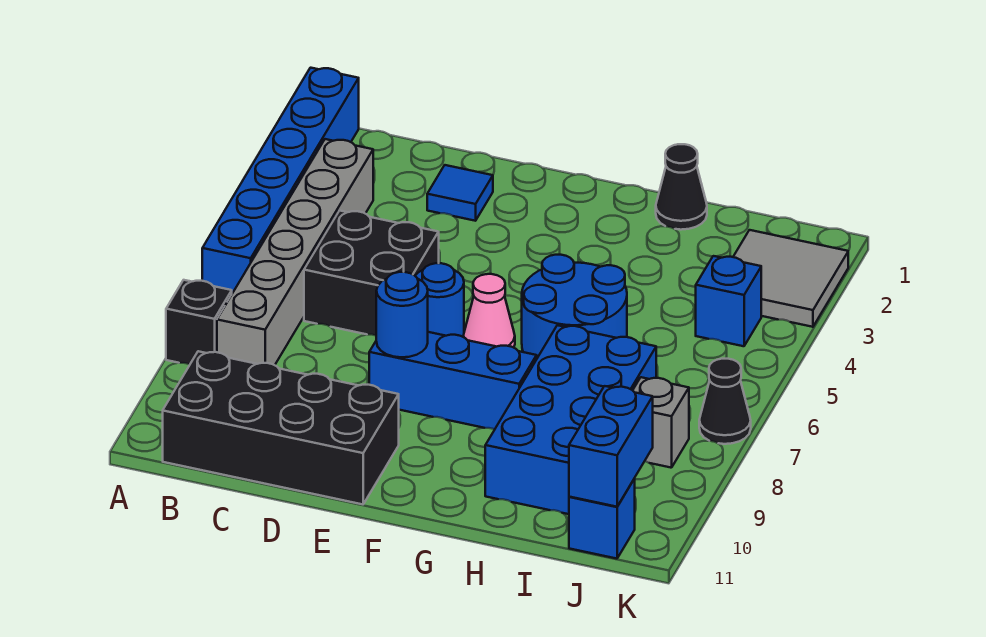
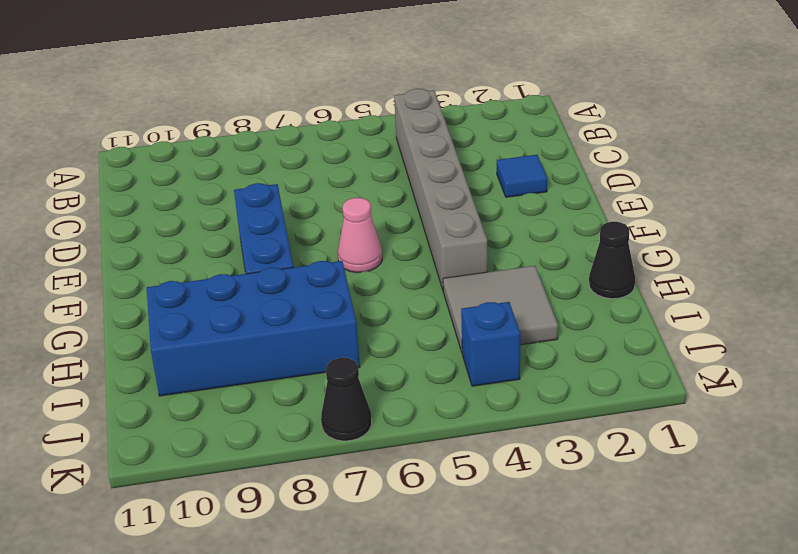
grey brick B4:G4 level 1 -> grey brick B3:B8 level 1
grey tile H3:I4 level 1 -> grey tile J2:K3 level 1
none -> blue brick A1:A6 level 1
none -> black brick A8 level 1
none -> black brick B10:E11 level 1

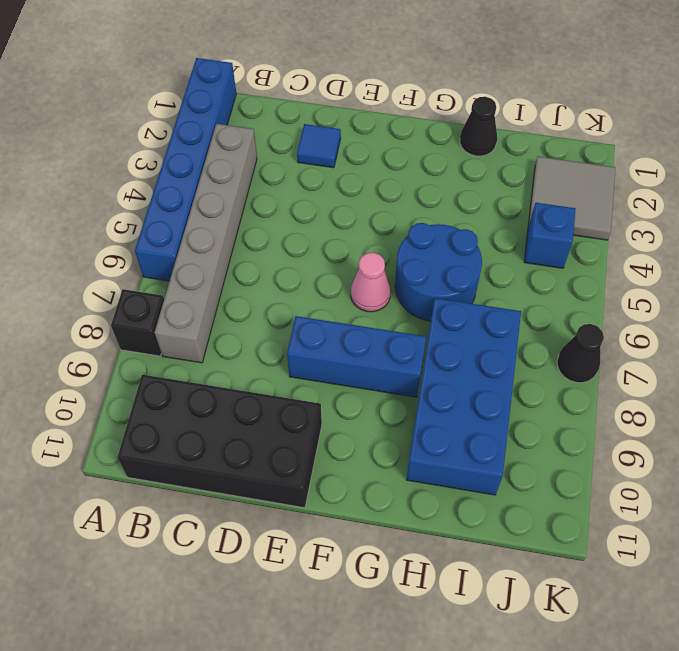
none -> black brick C5:D6 level 1
none -> blue round brick E6 level 1
none -> grey brick J8 level 1

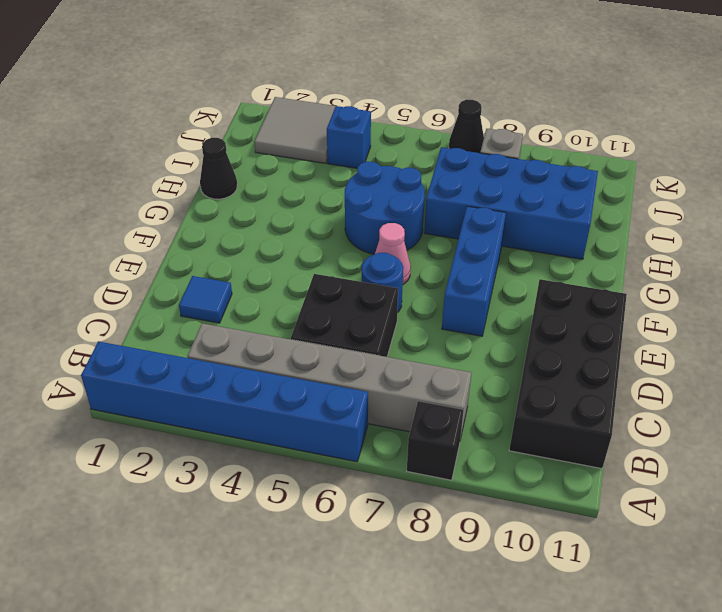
none -> blue brick J11 level 1
none -> blue round brick E8 level 2
none -> blue brick J10:J11 level 2

